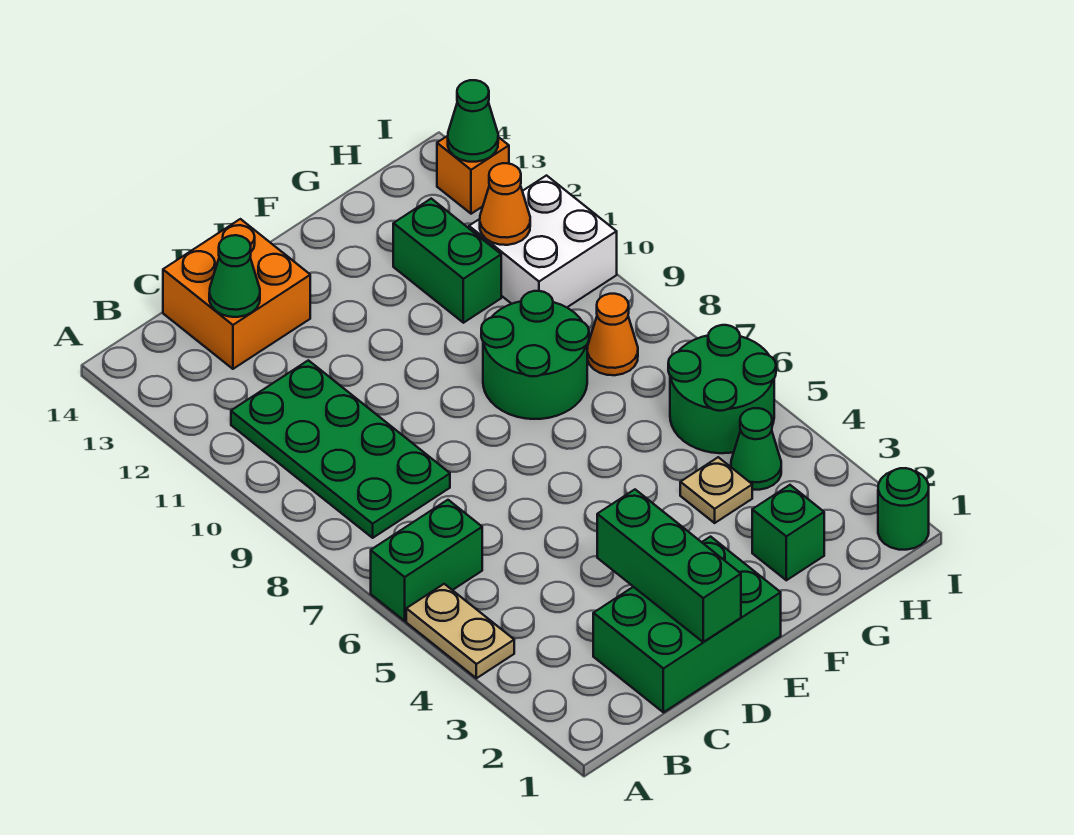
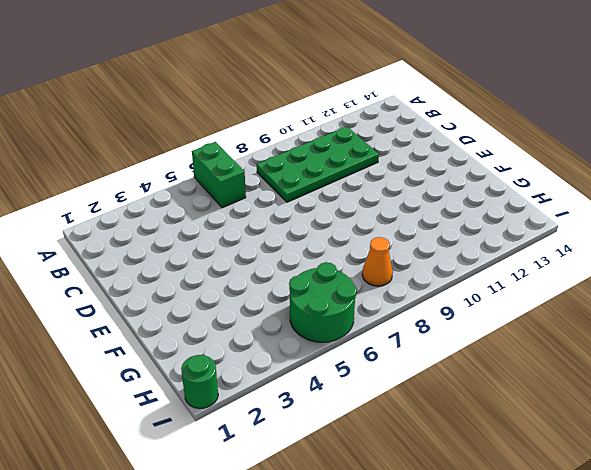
none -> tan plate A4:A5 level 1
none -> green brick C1:E2 level 1
none -> orange brick C13:D14 level 1

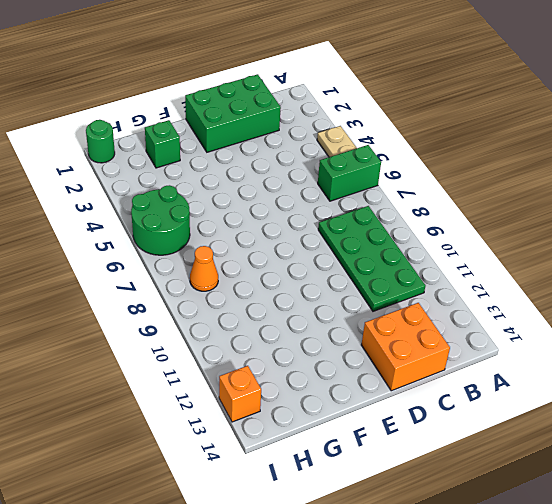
none -> green round brick F8:G9 level 1
none -> tan plate G4 level 1
none -> green brick G11:G12 level 1

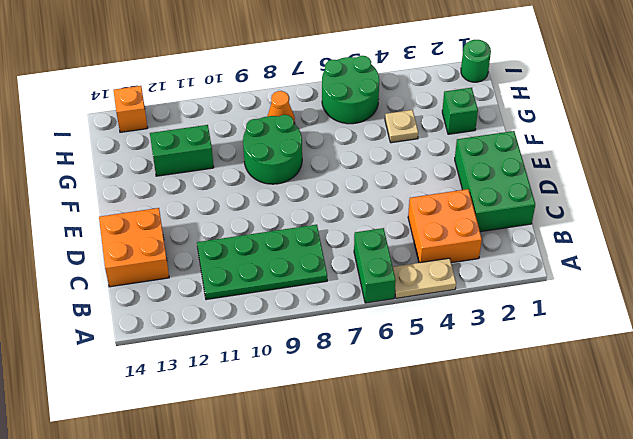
orange brick B3:C4 level 1 -> none
none -> green cone H4 level 1
none -> white brick H10:I11 level 1
none -> green cone C13 level 2

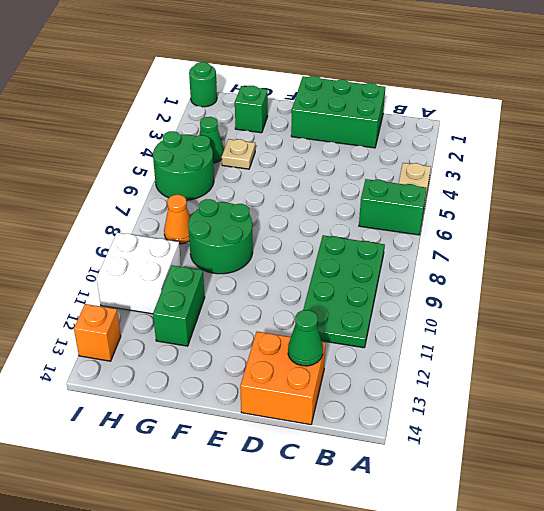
none -> green brick D1:D3 level 2
none -> orange cone H11 level 2
none -> green cone I13 level 2

